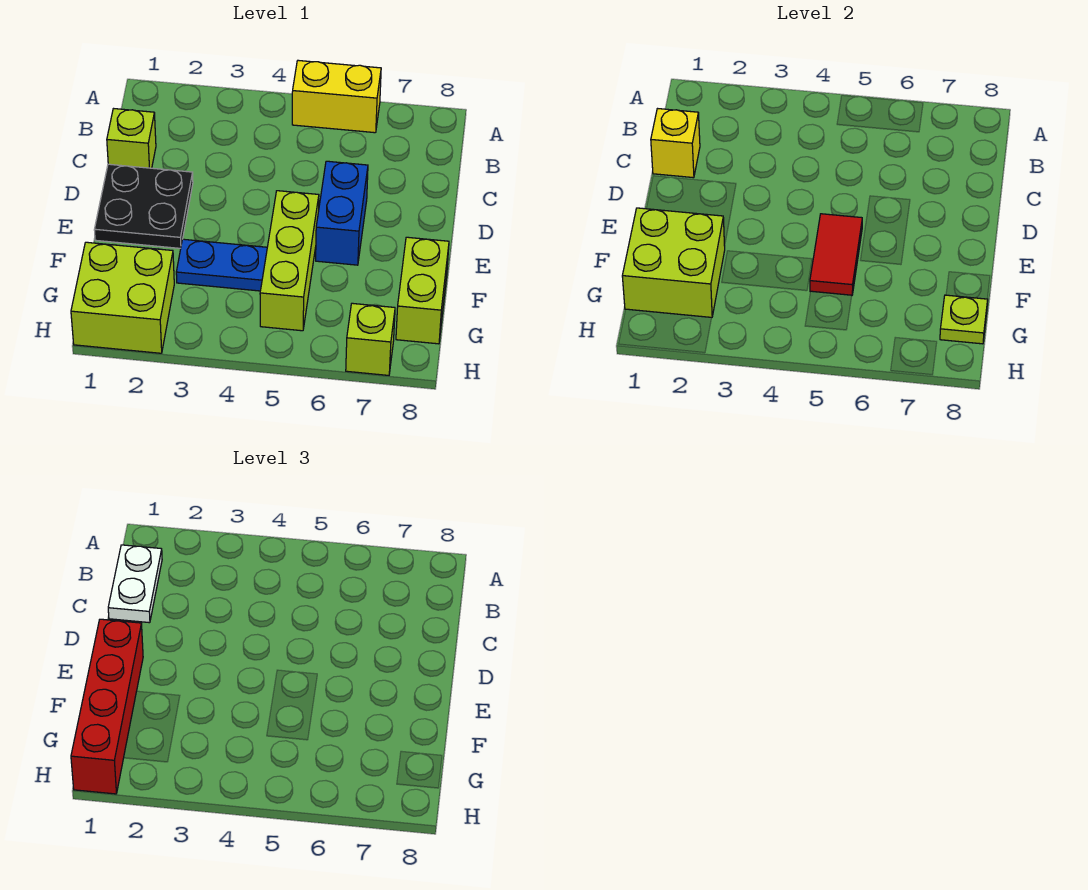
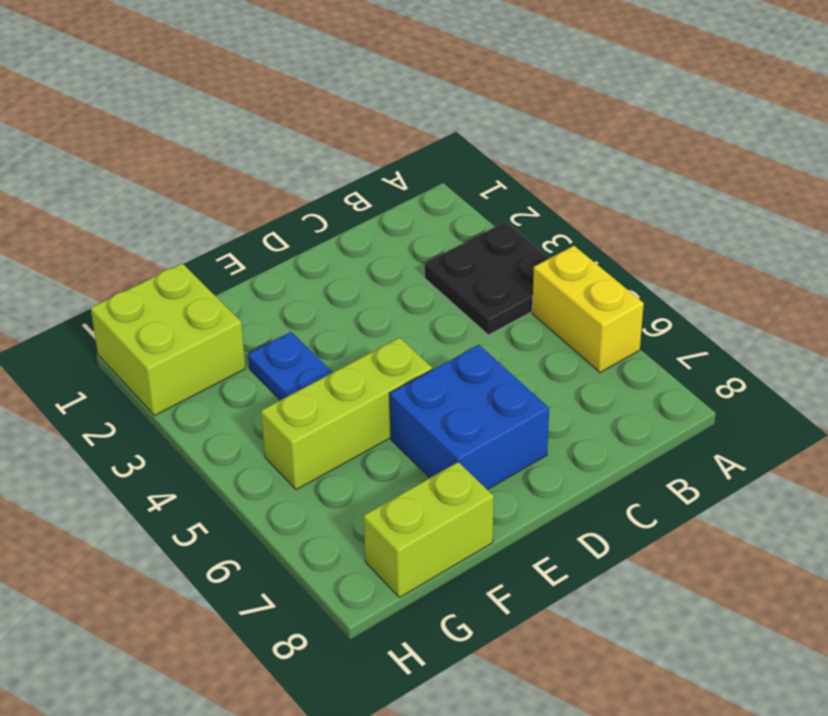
black plate A3:B4 level 1 -> black plate D1:E2 level 1
blue brick D6:E7 level 1 -> blue brick D6:E6 level 1
none -> lime brick C1 level 1
none -> lime brick H7 level 1
none -> yellow brick C1 level 2

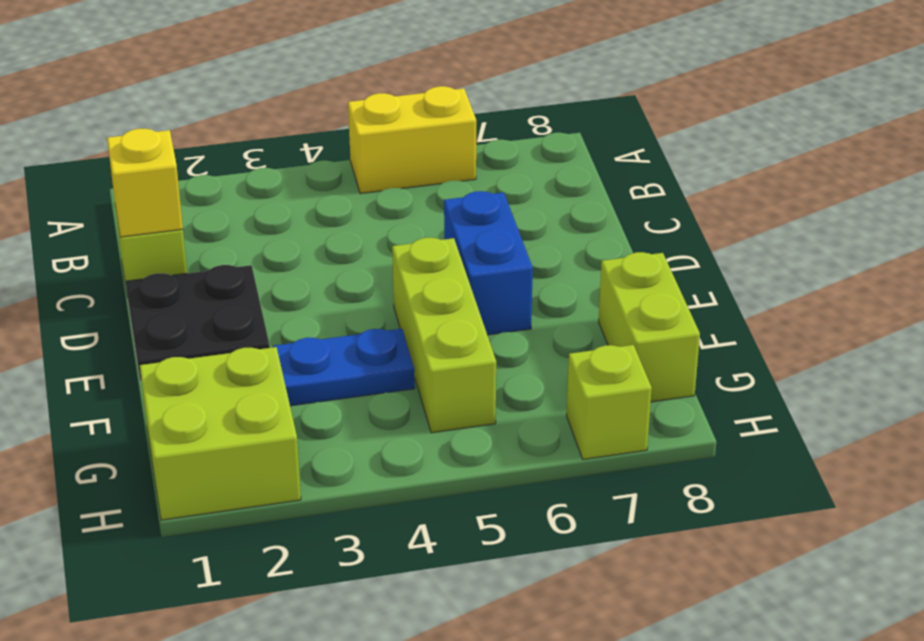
none -> red tile E5:F5 level 2
none -> lime brick F1:G2 level 2
none -> lime plate G8 level 2

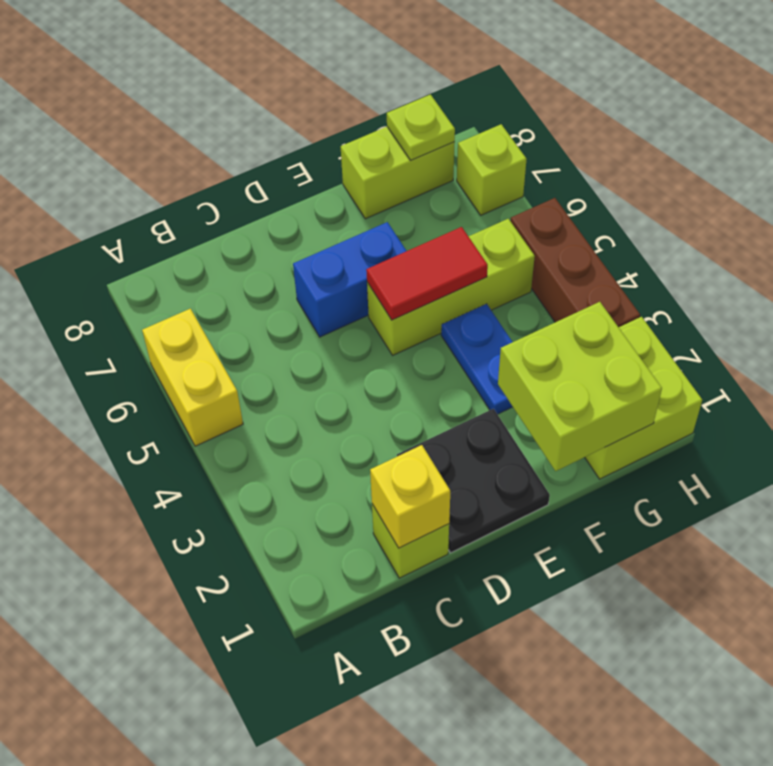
brown brick H3:H5 level 1 -> none
none -> white plate B1:C1 level 3
none -> red brick E1:H1 level 3

